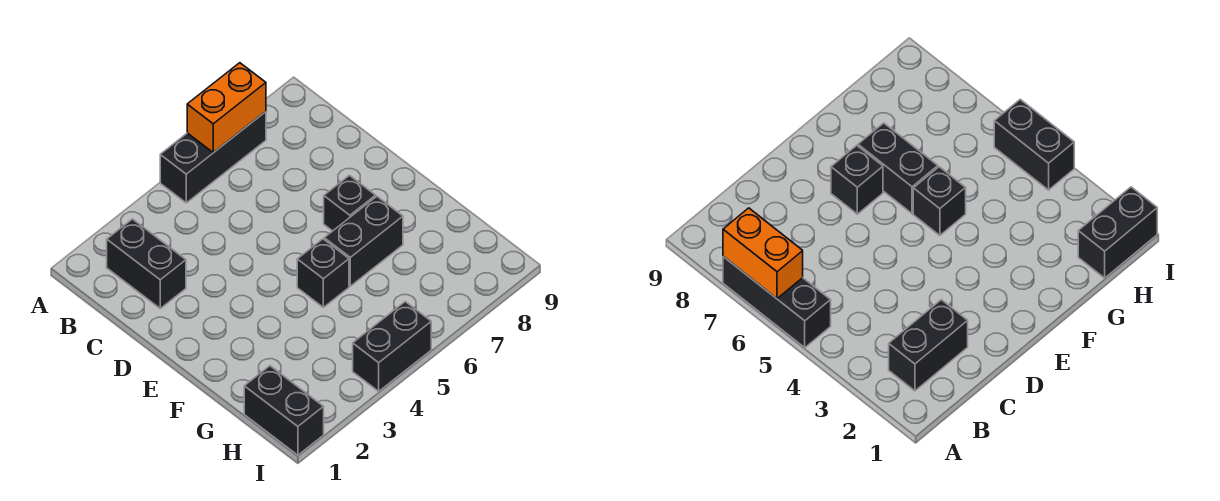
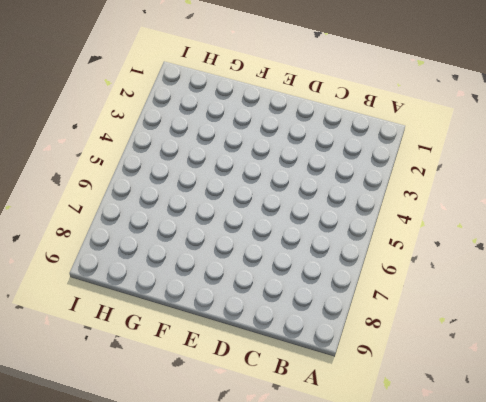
none -> black brick A5:A7 level 1
none -> black brick B2:C2 level 1

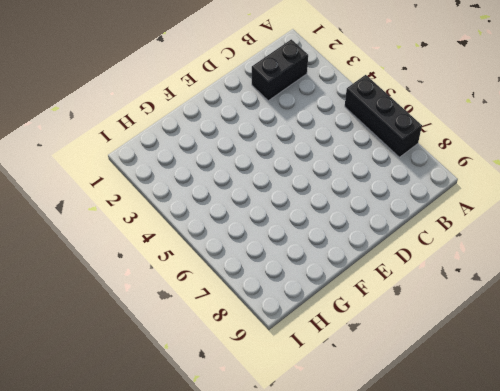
none -> black brick E7 level 1
none -> black brick F5 level 1

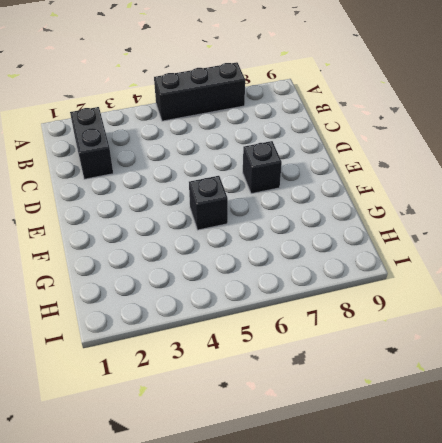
none -> black brick F6:F7 level 1
none -> black brick H1:I1 level 1

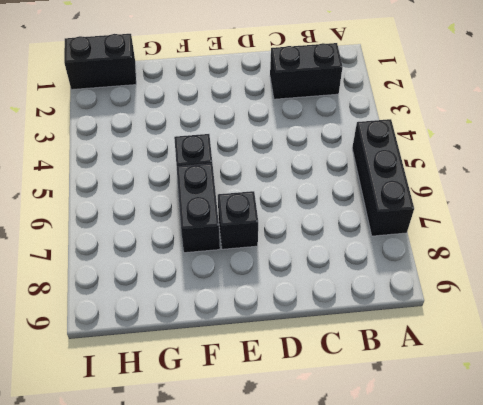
none -> black brick I4:I5 level 1
none -> orange brick A6:A7 level 2

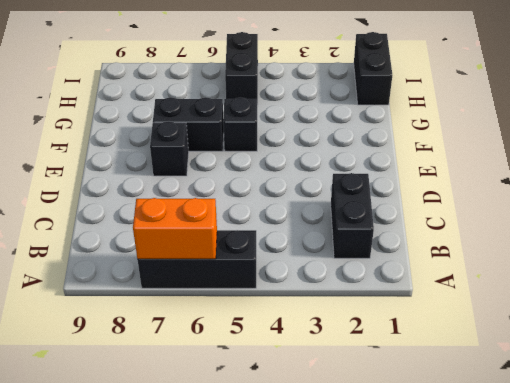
black brick H5:I5 level 1 -> black brick I4:I5 level 1

